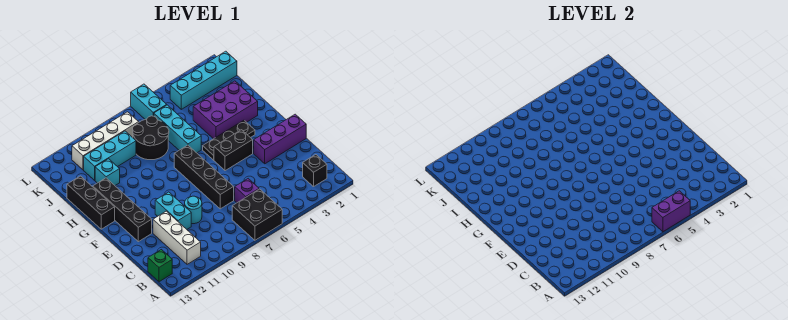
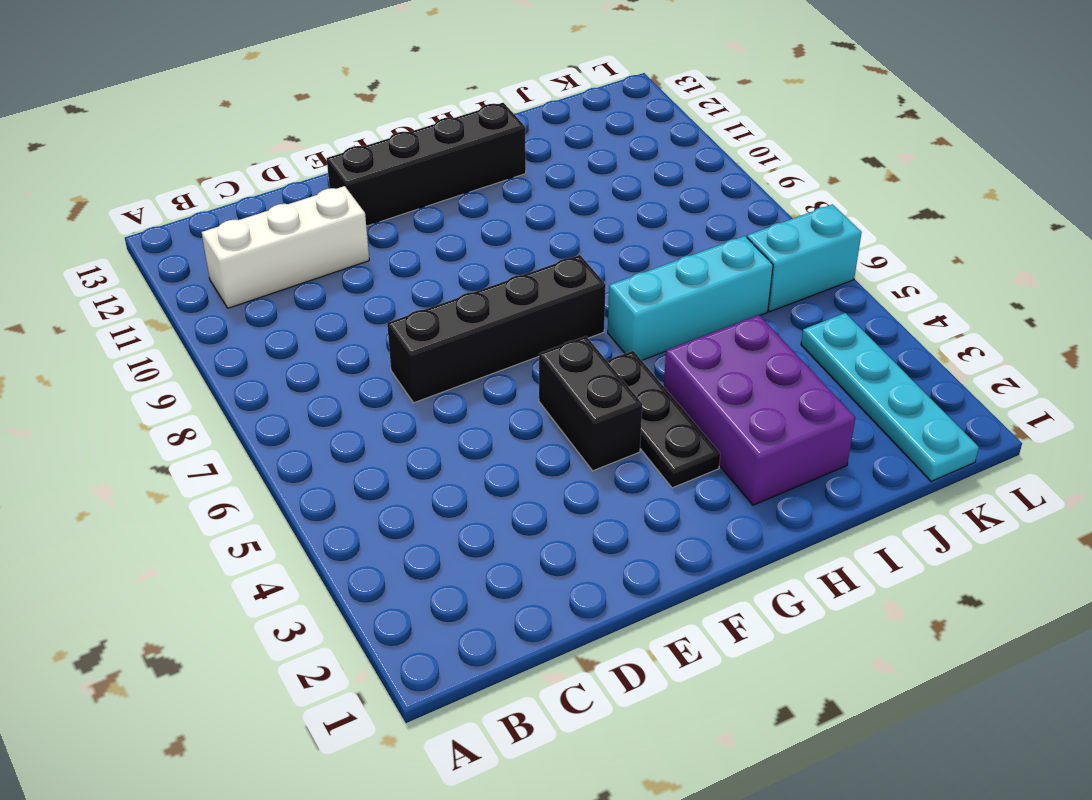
cyan plate K1:K4 level 1 -> cyan brick K1:K4 level 1
none -> black brick A6:B7 level 1
none -> black brick B2 level 1
none -> green brick B13 level 1

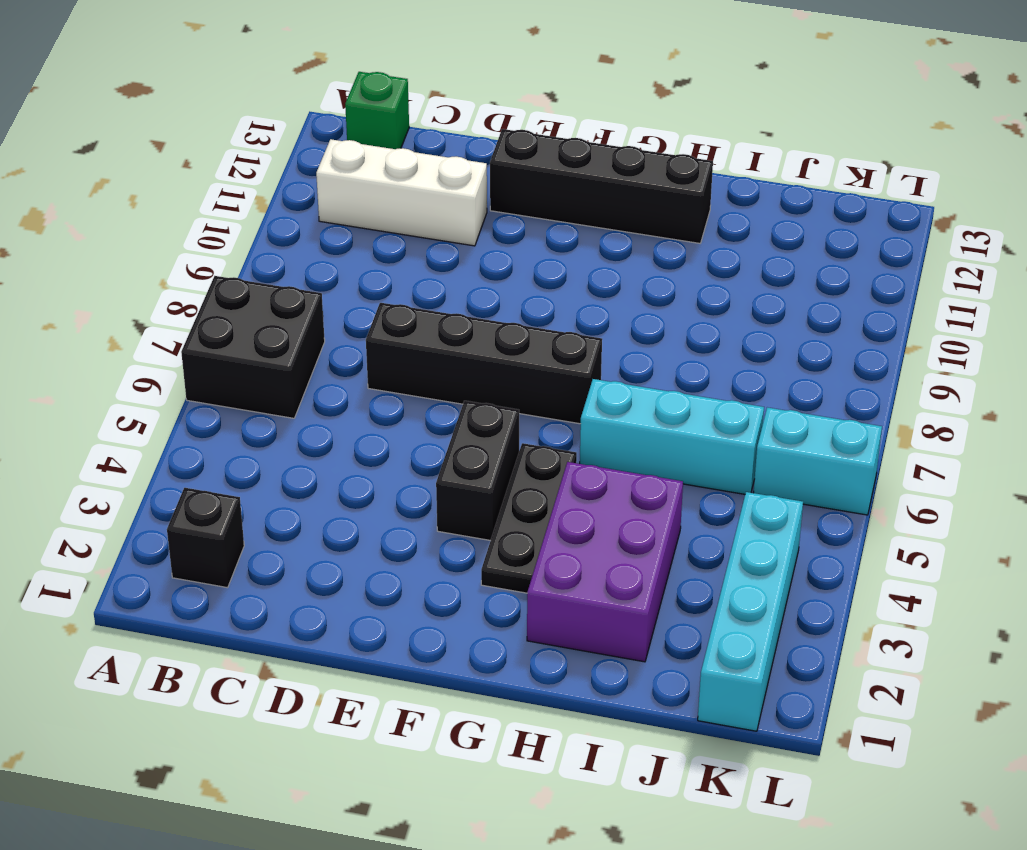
none -> purple brick C6 level 1
none -> cyan round brick D9 level 1
none -> cyan brick D10:E10 level 1

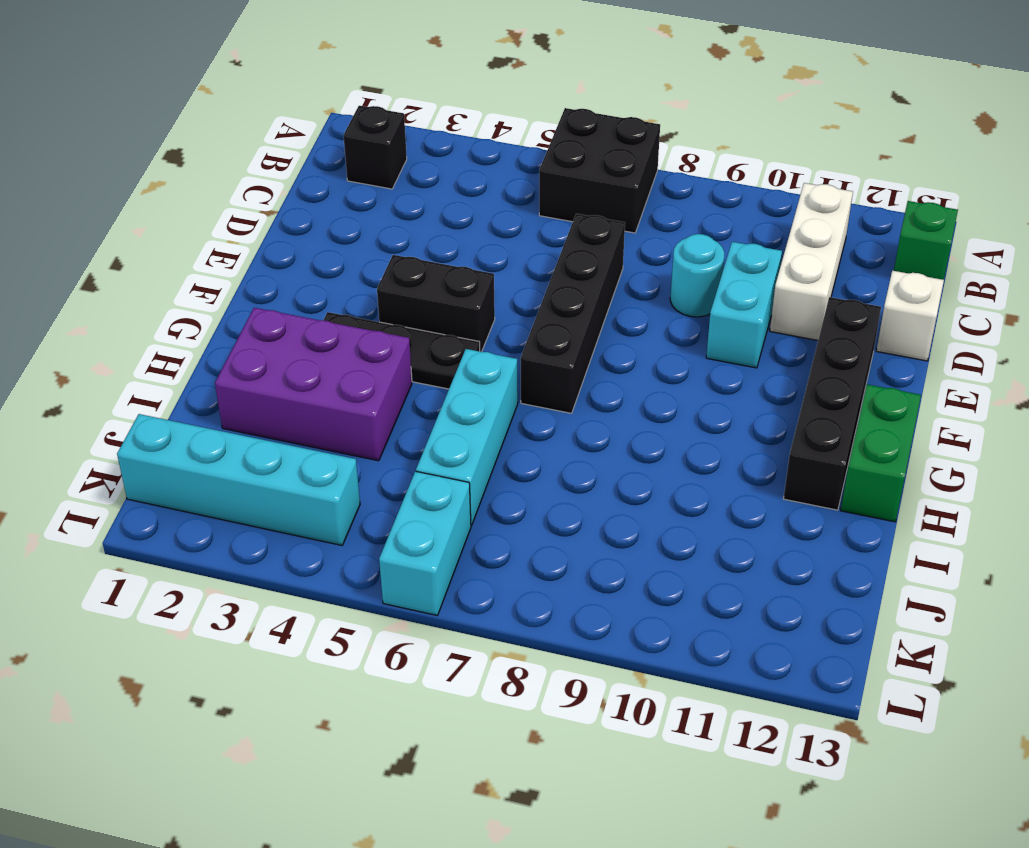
white brick D13 level 1 -> none
green brick G13:H13 level 1 -> black brick G13:I13 level 1
none -> purple brick C6 level 1
none -> purple brick E1:E3 level 1
none -> black round brick I7:J8 level 1

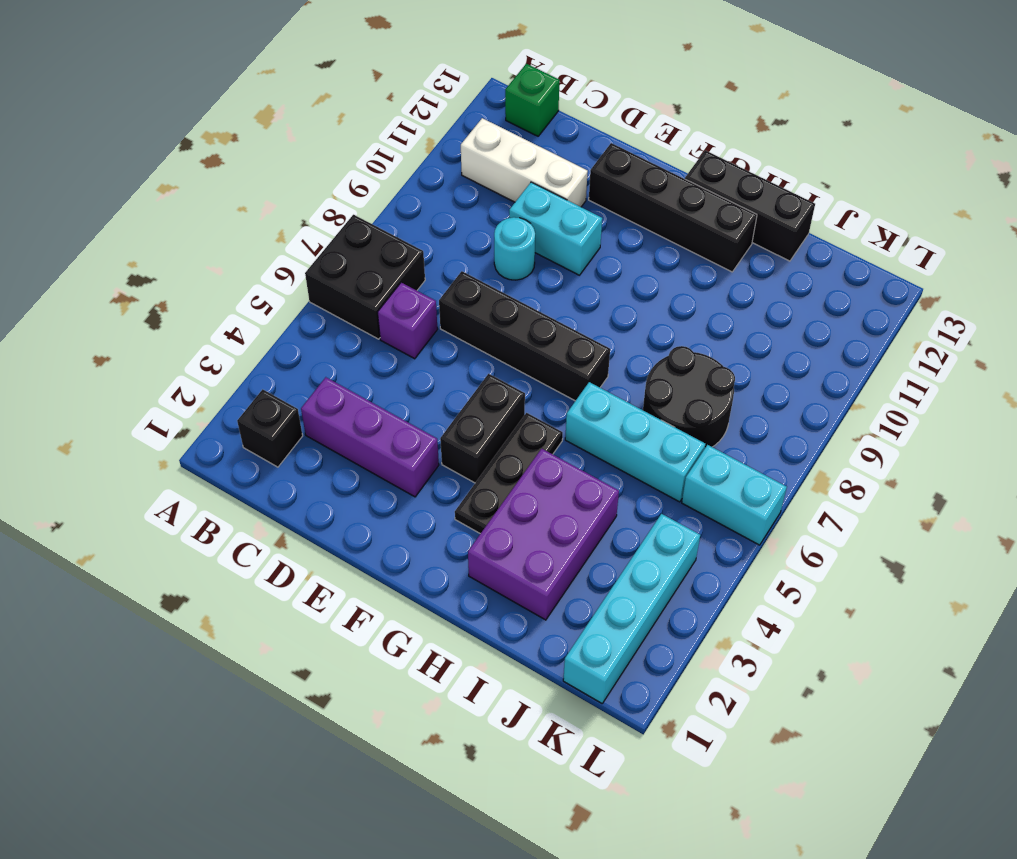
purple brick C3:E3 level 1 -> purple brick E1:E3 level 1
none -> cyan brick I11 level 1
none -> cyan brick J9:J11 level 1
none -> white brick K8:K11 level 1

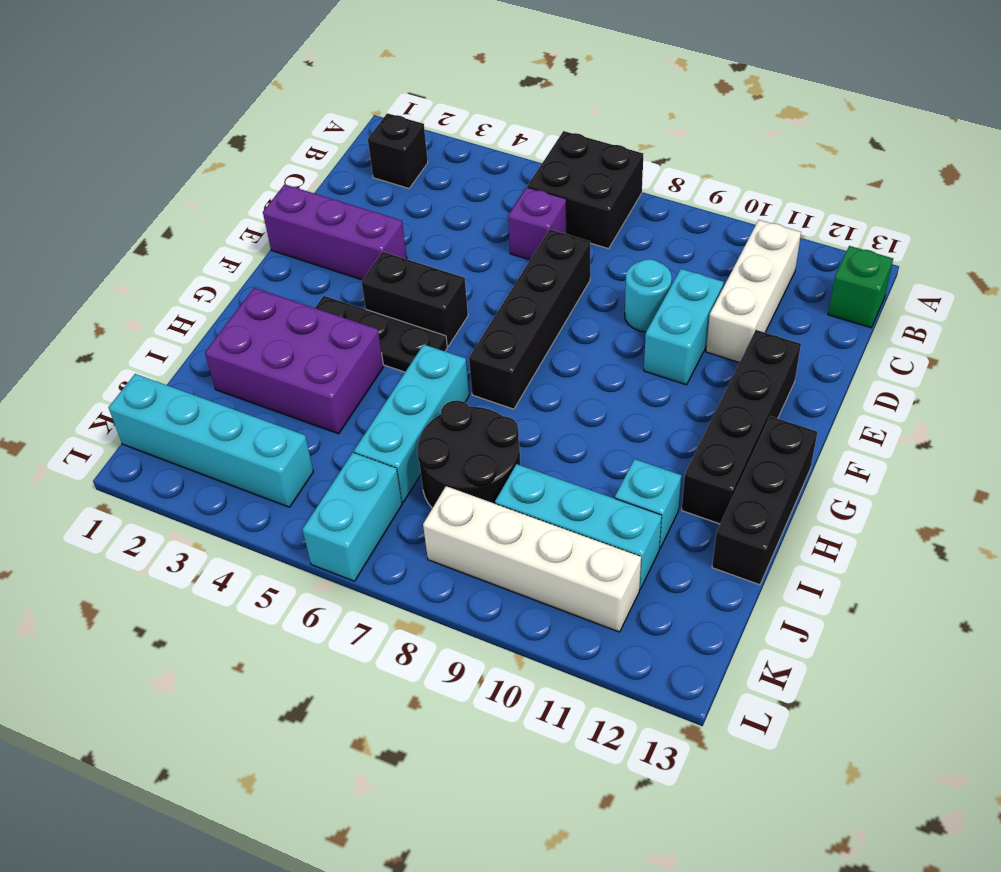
none -> purple brick A5:A6 level 2

